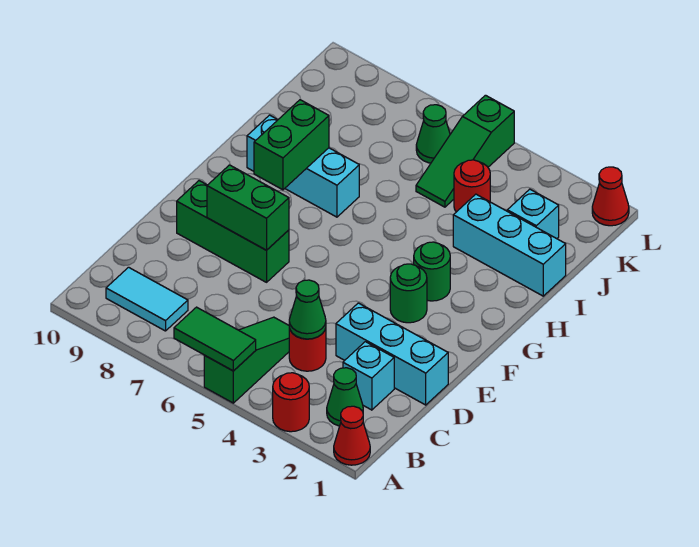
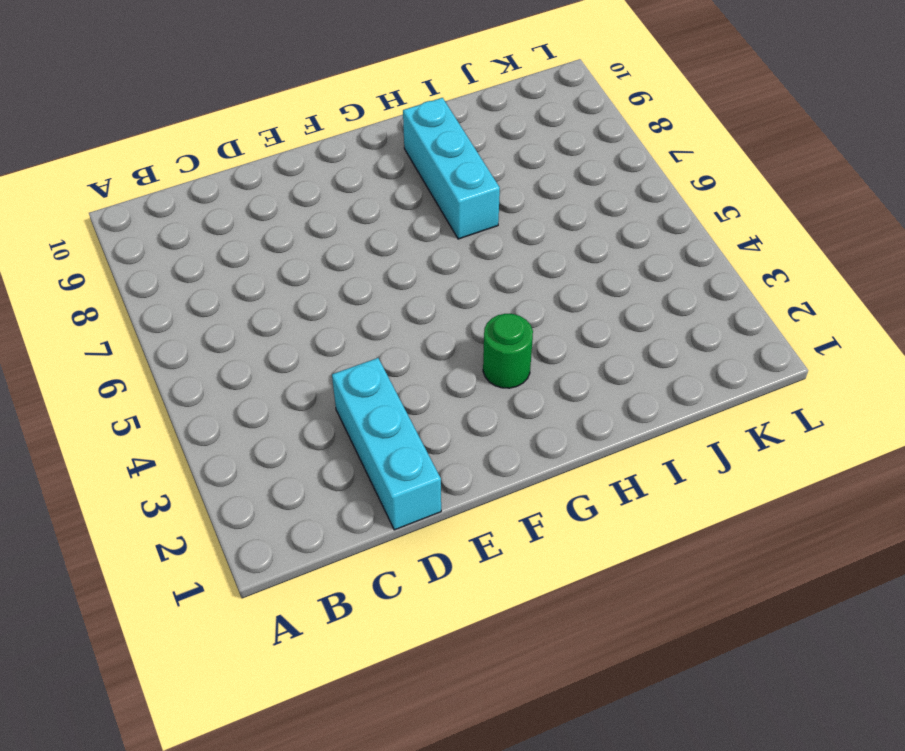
none -> red cone A1 level 1
none -> red round brick A3 level 1
none -> green slope A5:C5 level 1 top A

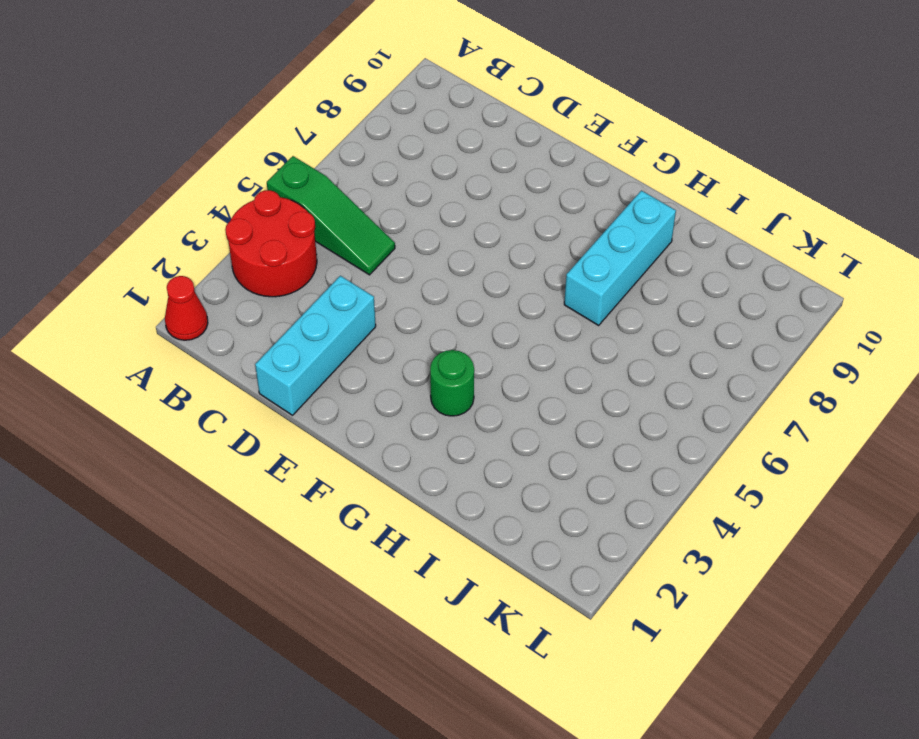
red round brick A3:B4 level 1 -> red round brick A3 level 1
none -> green cone B2 level 1
none -> cyan tile B8:B9 level 1
none -> cyan brick C2 level 1

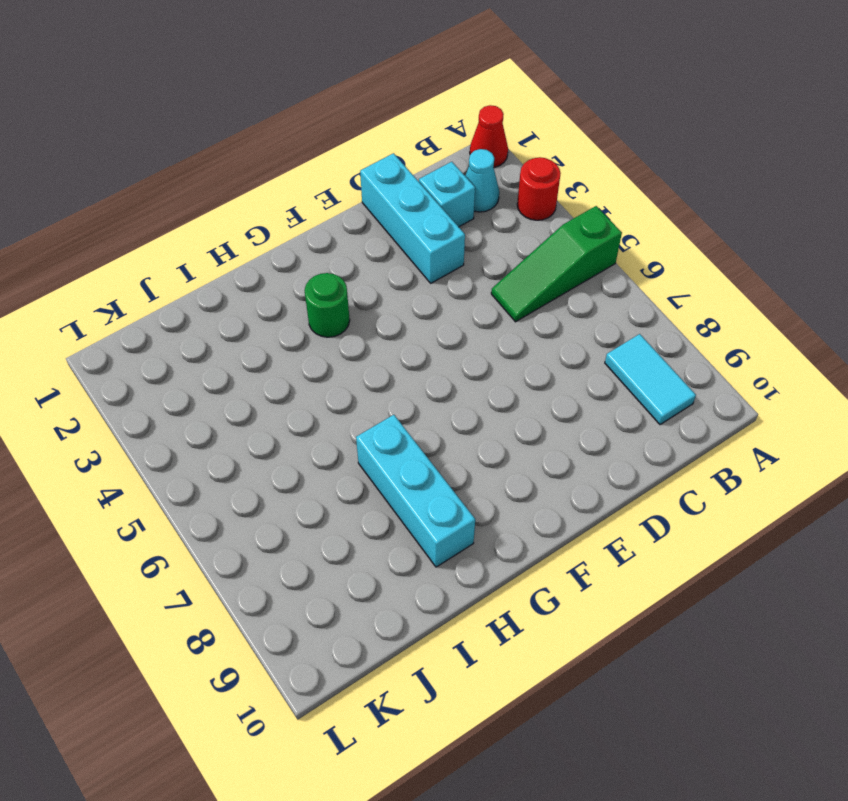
cyan cone B2 level 1 -> green cone B2 level 1
none -> red round brick C4 level 1
none -> green brick E7:E9 level 1
none -> green round brick F3 level 1

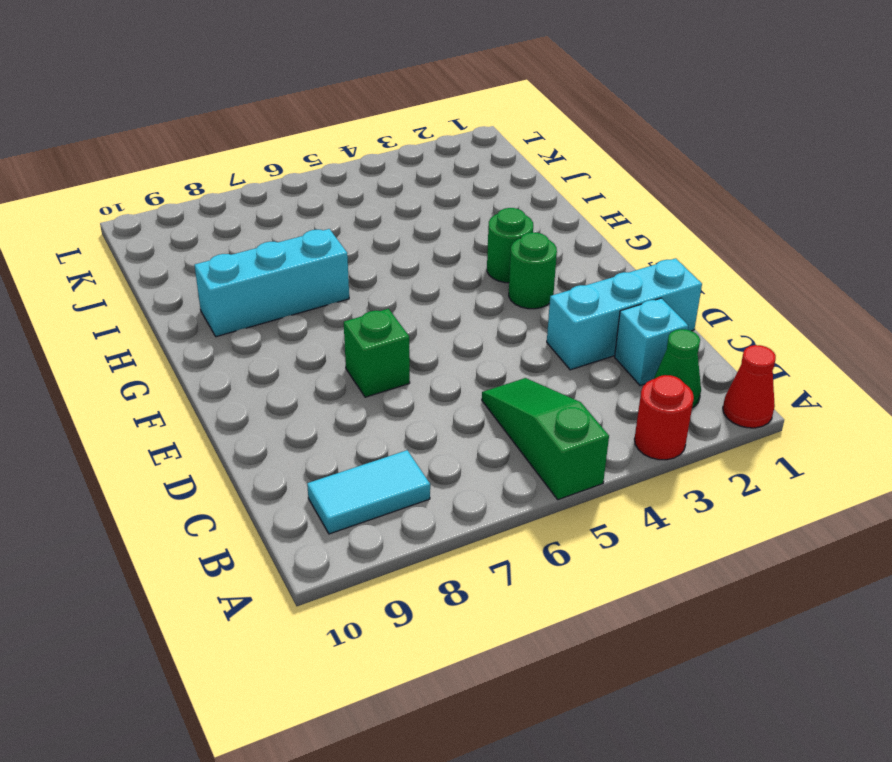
green brick E7 level 1 -> green brick E7:E9 level 1
none -> red round brick C4 level 1
none -> cyan brick I1:I3 level 1
none -> cyan brick J2 level 1

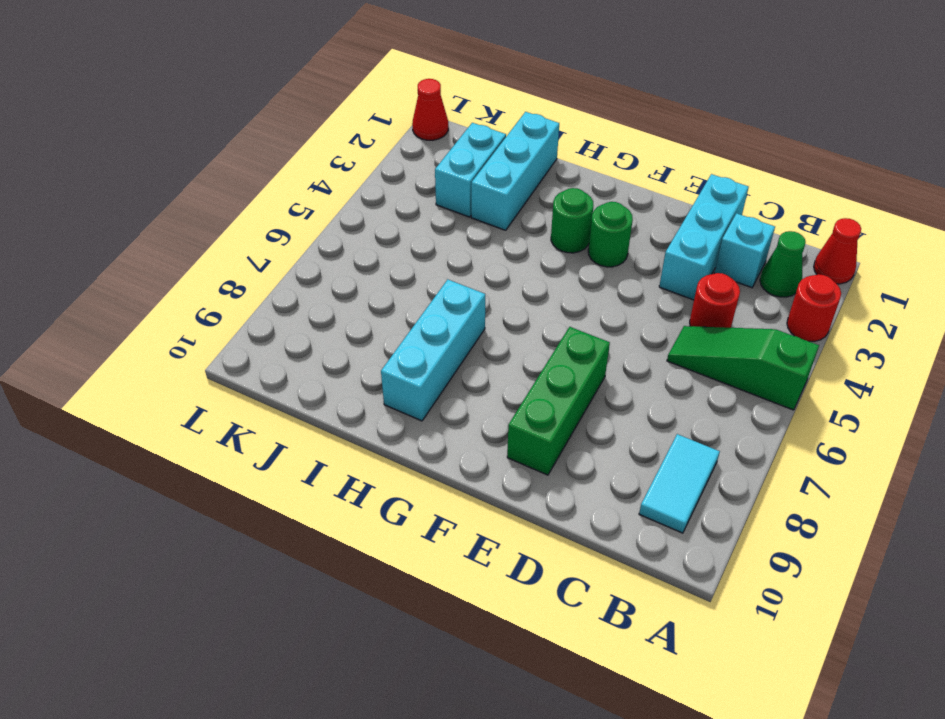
cyan brick J2:J3 level 1 -> cyan brick J2 level 1
none -> red round brick J4 level 1
none -> green slope J5:L5 level 1 top L
none -> green cone K6 level 1

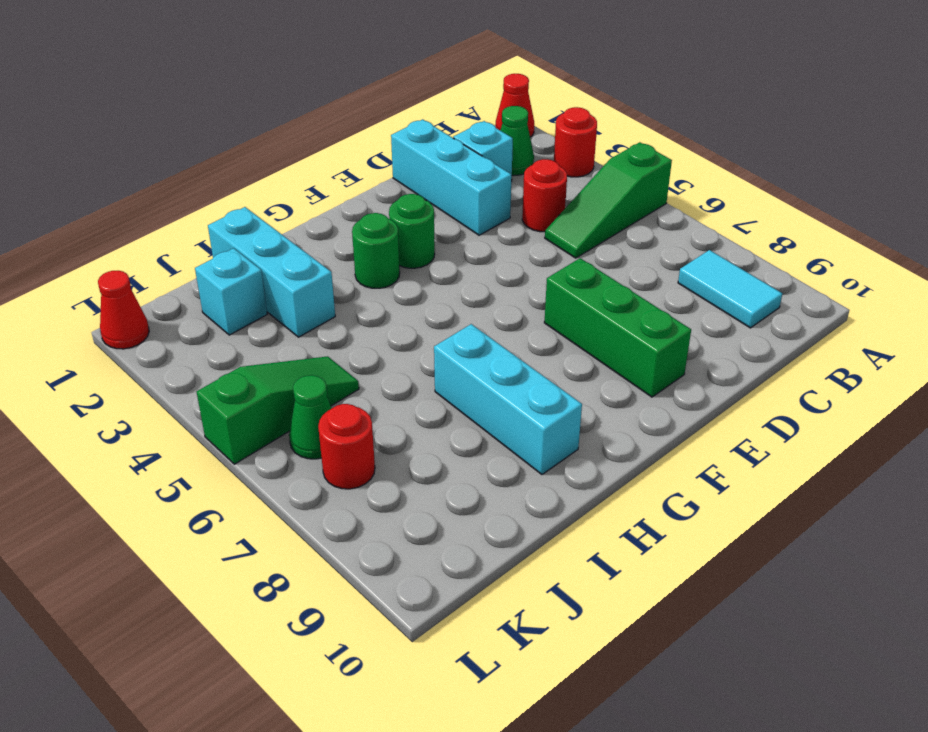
red round brick K7 level 1 -> red round brick J4 level 1
none -> green tile A5:A6 level 2
none -> green cone C4 level 2
none -> green brick E7:E8 level 2

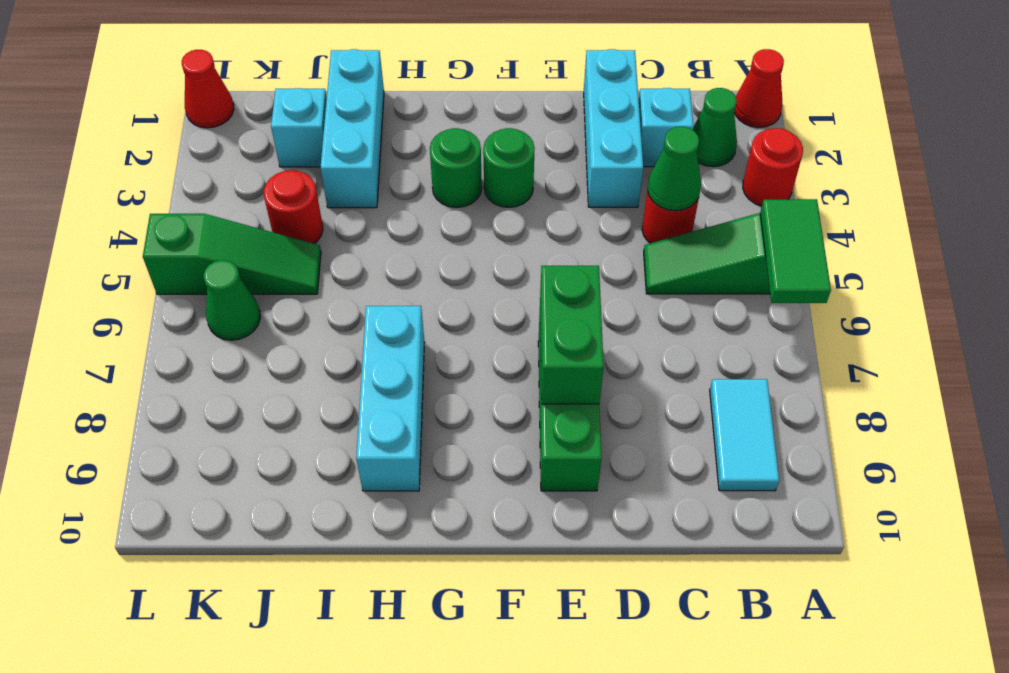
none -> green brick G8:H8 level 2

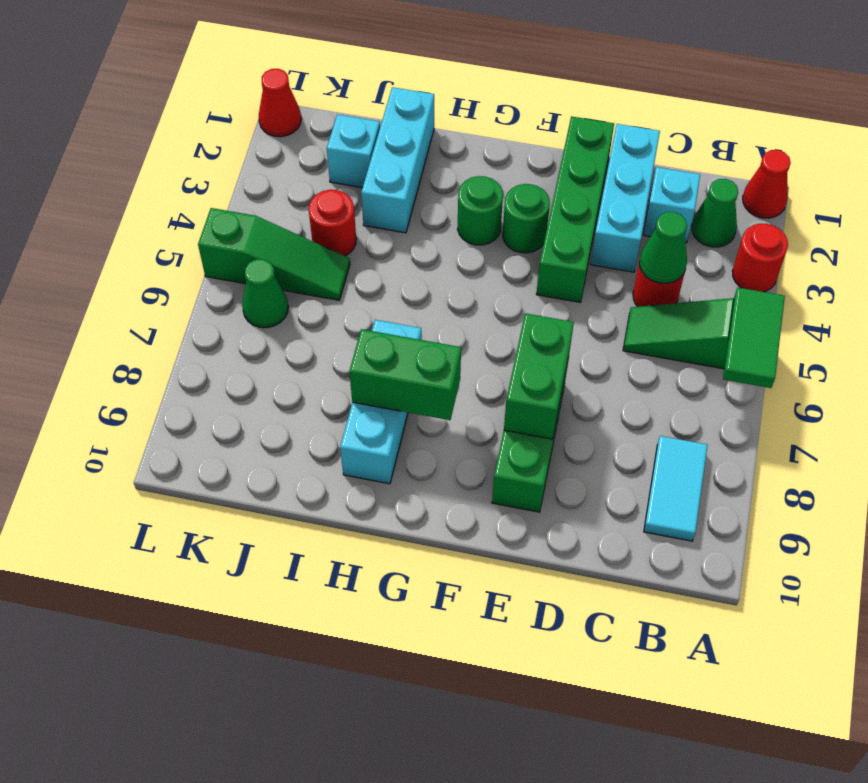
green brick E1:E4 level 1 -> none

